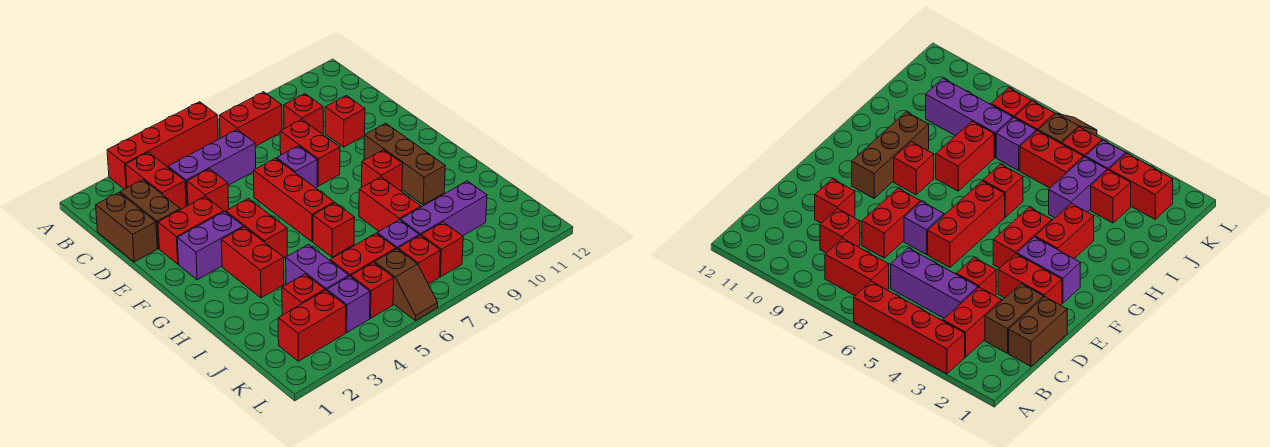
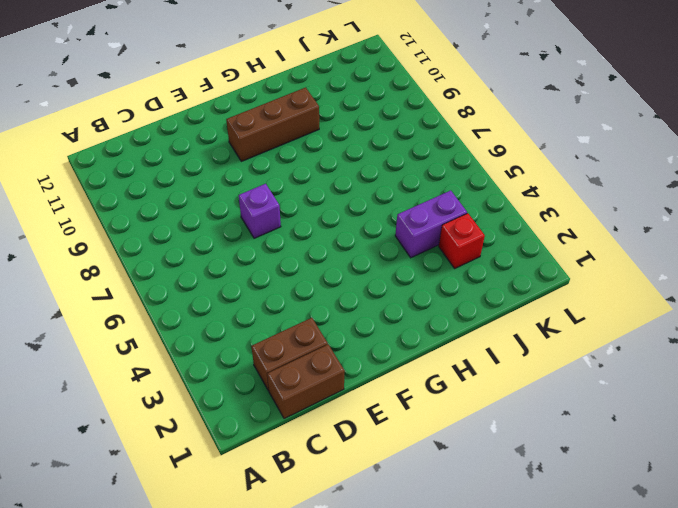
none -> red brick A3:A6 level 1
none -> red brick B3:C3 level 1
none -> red brick B7:B8 level 1
none -> purple brick C4:C6 level 1

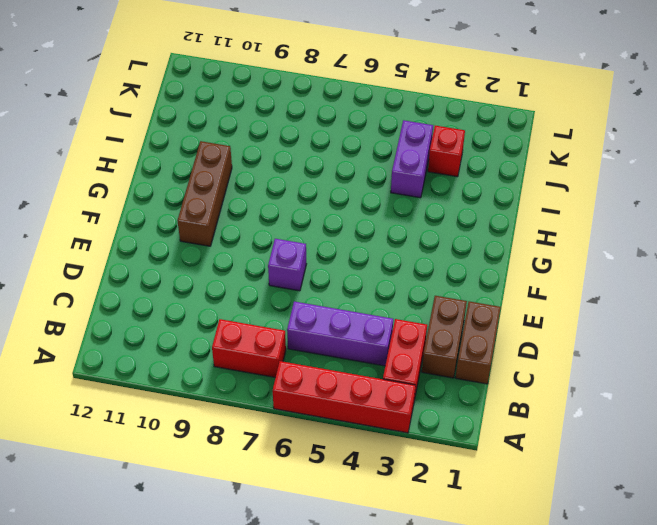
none -> red brick C9 level 1
none -> red brick D4 level 1
none -> red brick D8:E8 level 1
none -> red brick D10 level 1

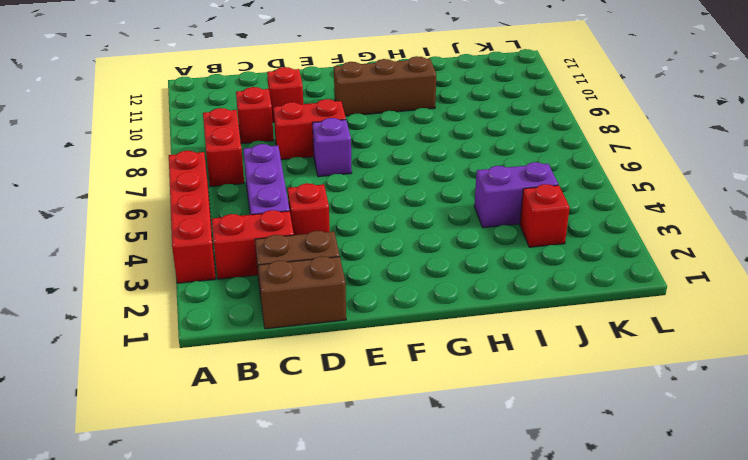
none -> red brick E2:E3 level 1
none -> red brick E6:G6 level 1
none -> purple brick F2:F3 level 1
none -> red brick F4:G4 level 1

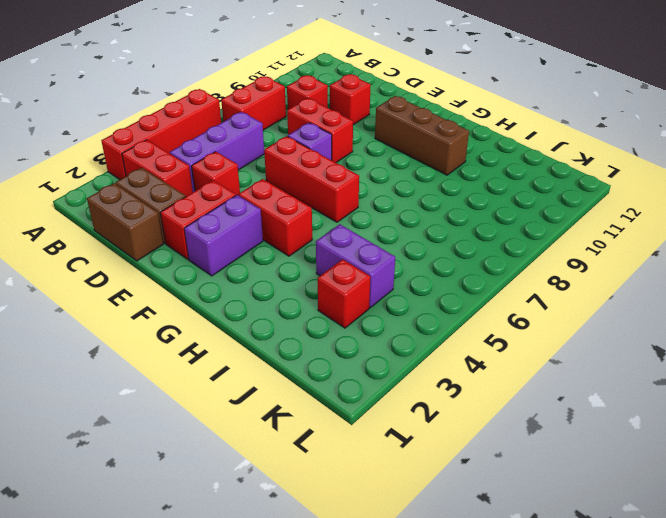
none -> red brick G3:H3 level 1
none -> red brick G9 level 1
none -> red brick H6 level 1
none -> red brick H8:I8 level 1

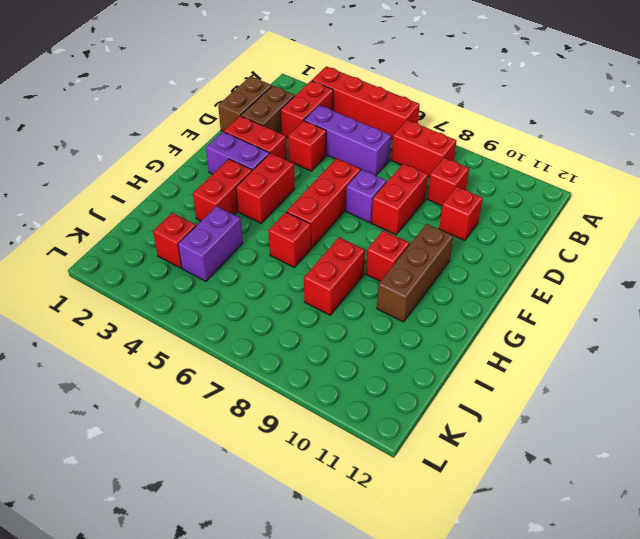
none -> red brick J5:J6 level 1
none -> purple brick J7 level 1
none -> purple brick J8:J10 level 1
none -> red brick K2:K3 level 1

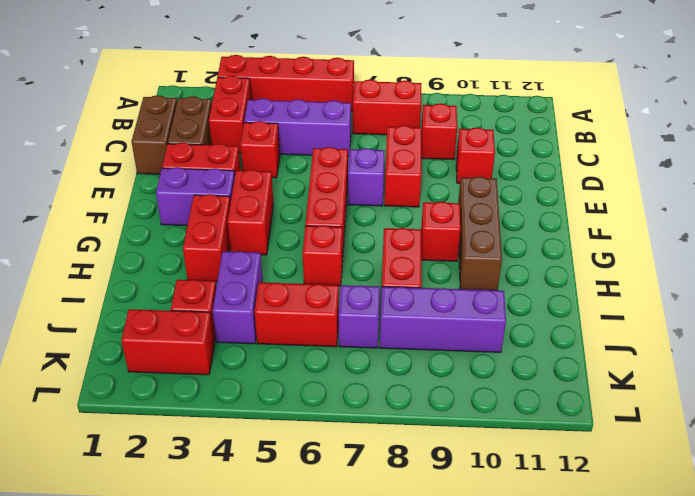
none -> purple brick K4 level 1
none -> red brick K5 level 1
none -> brown slope K6:L6 level 1 top K
none -> red brick K7 level 1

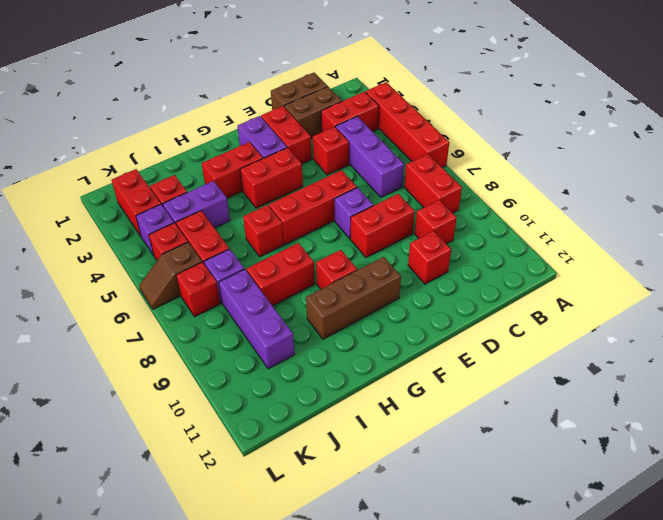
none -> red brick K8 level 1

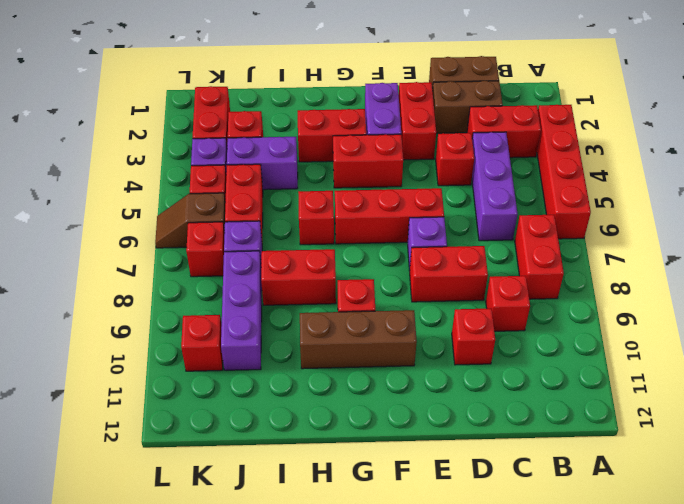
red brick K10 level 1 -> red brick K8 level 1

